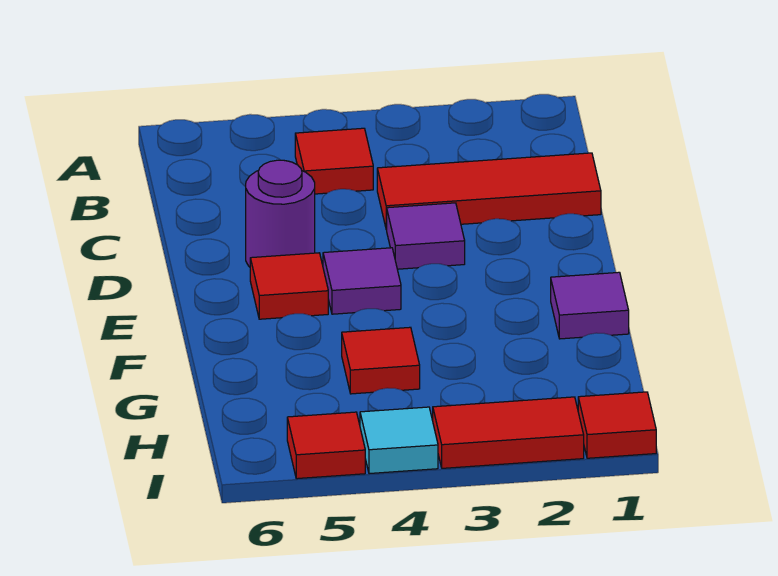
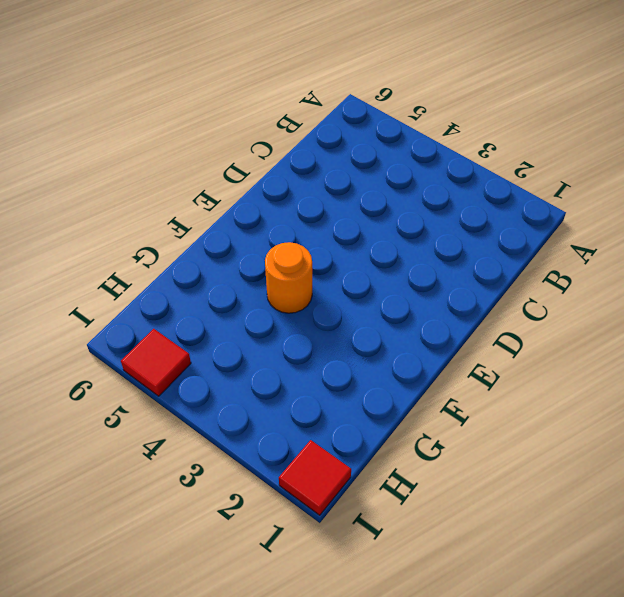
orange round brick F4 level 1 -> none
none -> red tile B4 level 1
none -> red tile C1:C3 level 1
none -> purple tile D3 level 1

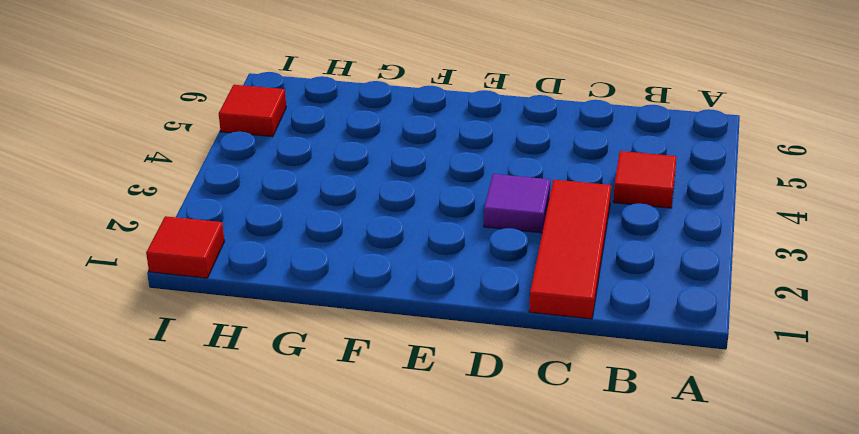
none -> purple round brick D5 level 1
none -> purple tile E4 level 1
none -> red tile E5 level 1

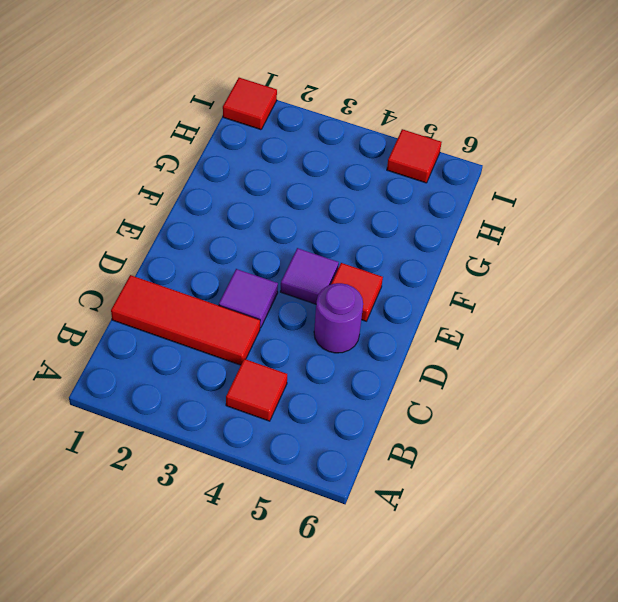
none -> purple tile F1 level 1
none -> red tile G4 level 1
none -> red tile I2:I3 level 1

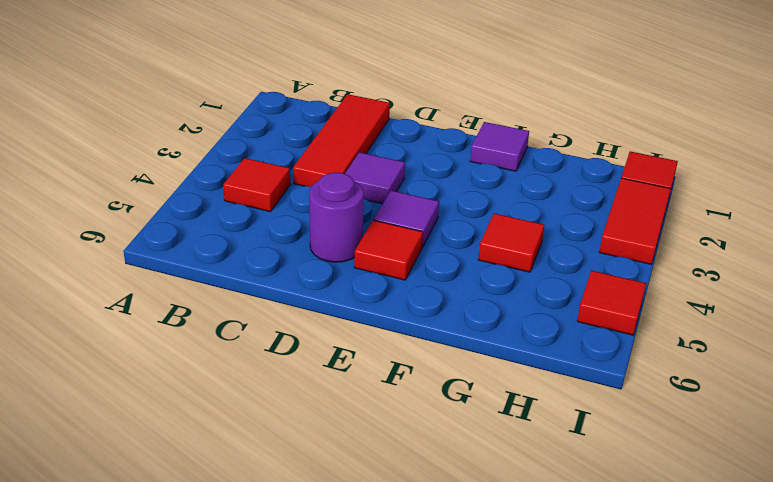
none -> cyan tile I4 level 1

